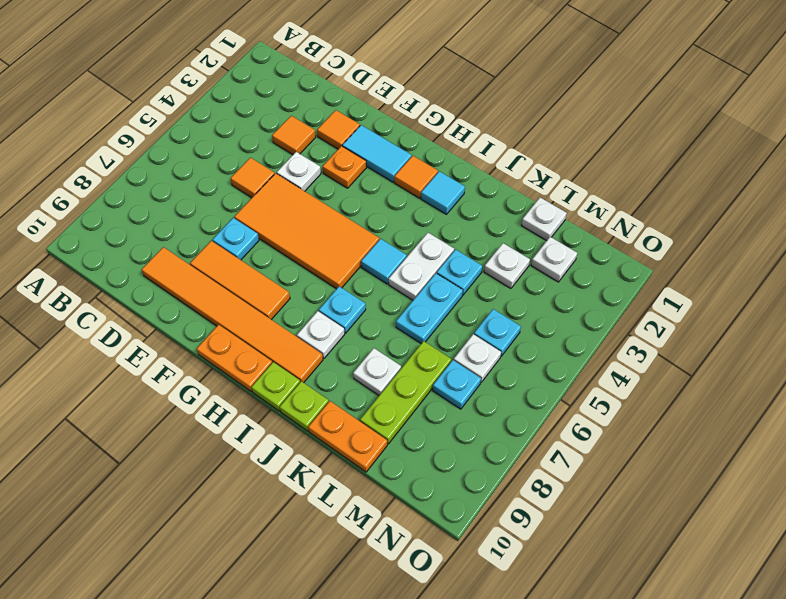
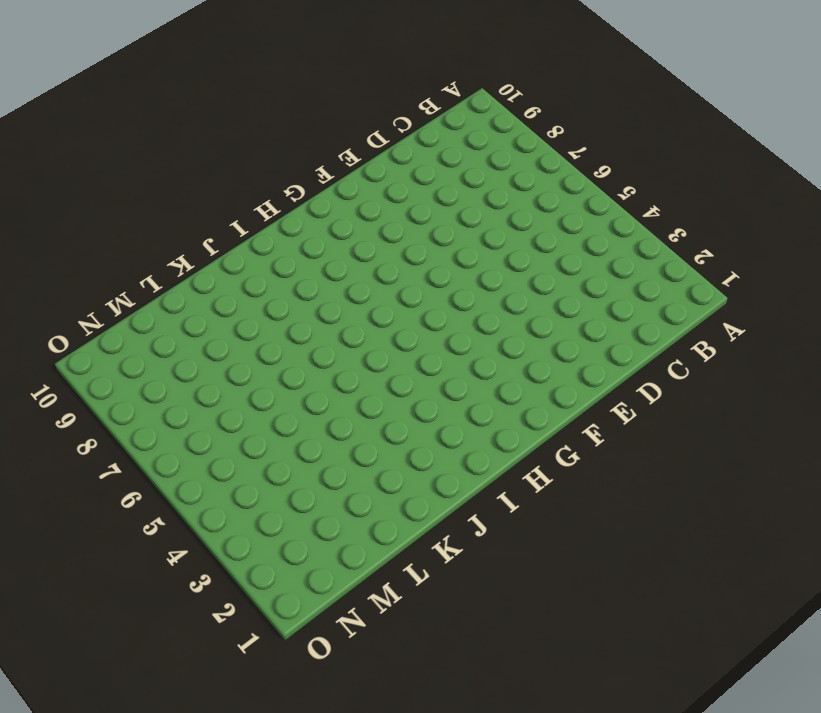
none -> orange tile D3 level 1
none -> orange tile D5 level 1
none -> orange tile D9:I9 level 1
none -> orange tile E2 level 1

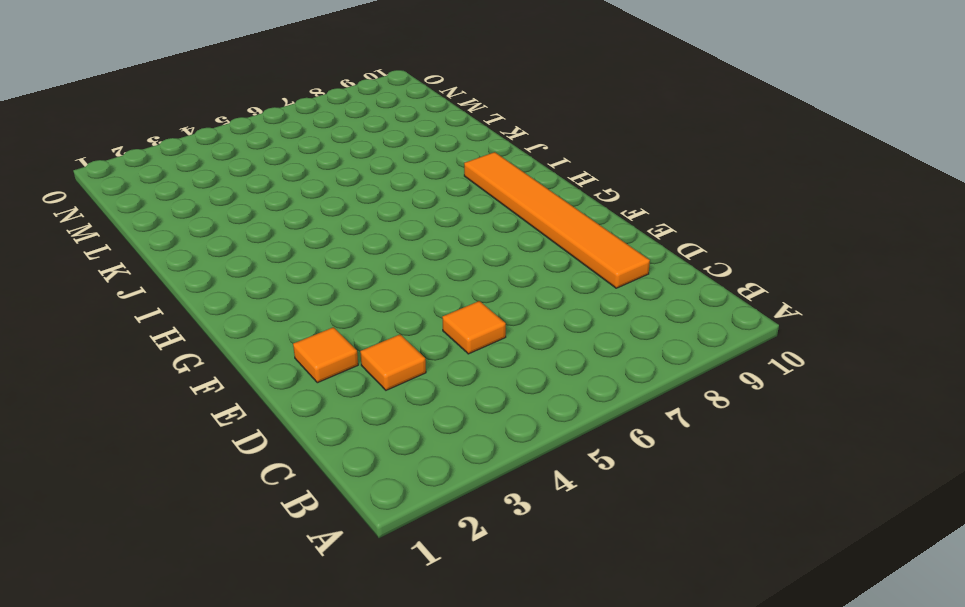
none -> white plate E4 level 1
none -> orange tile E5:H6 level 1
none -> cyan plate E7 level 1
none -> orange tile E8:G8 level 1

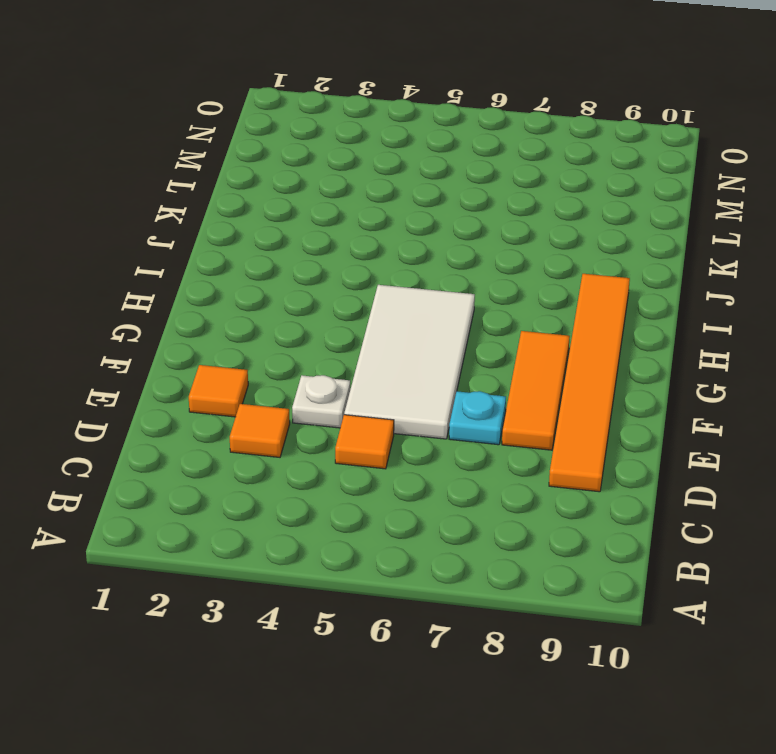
white tile E5:H6 level 1 -> orange tile E5:H6 level 1
none -> cyan tile F2:G2 level 1
none -> orange plate F3 level 1
none -> orange plate G10:H10 level 1
none -> orange tile H2 level 1

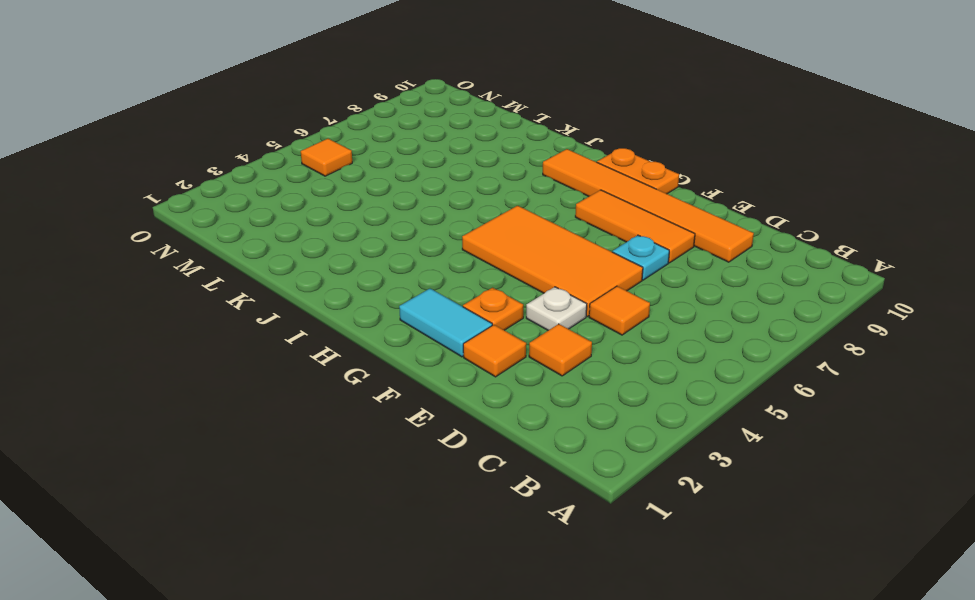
orange tile N5 level 1 -> orange tile H2 level 1
none -> cyan tile I2 level 1
none -> cyan tile I5 level 1
none -> cyan plate I7 level 1
none -> white plate I8 level 1

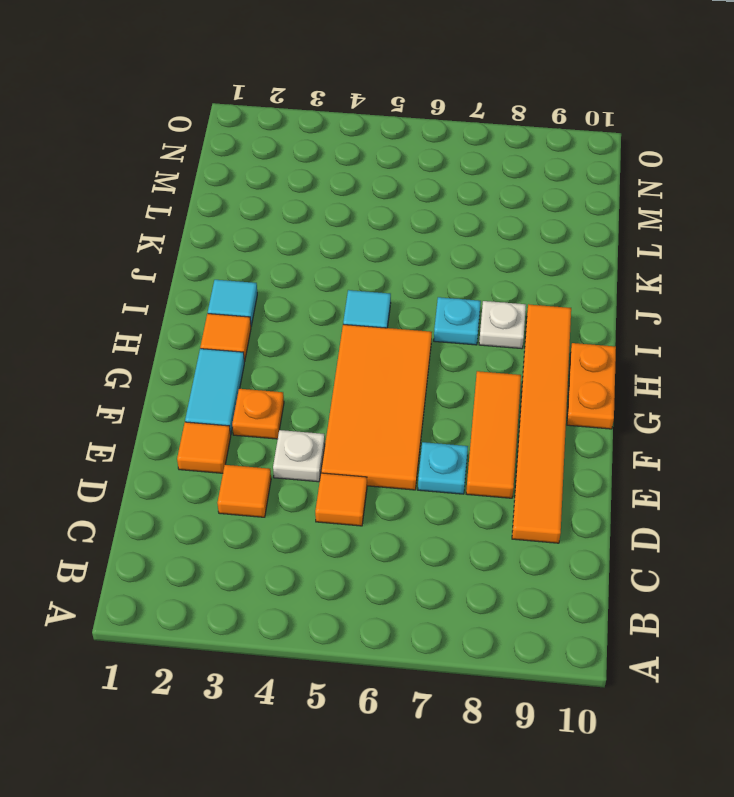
none -> lime plate I10 level 1
none -> white plate J4:J5 level 1
none -> lime plate J10 level 1
none -> cyan plate K4 level 1

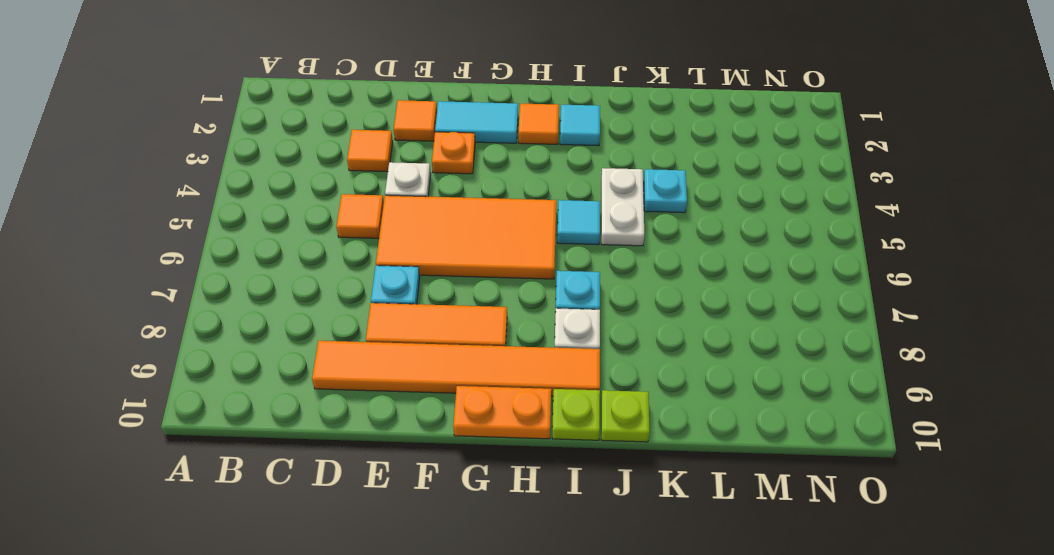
none -> cyan plate K5:K6 level 1
none -> white plate K8 level 1
none -> orange plate K10:L10 level 1
none -> white plate L1 level 1

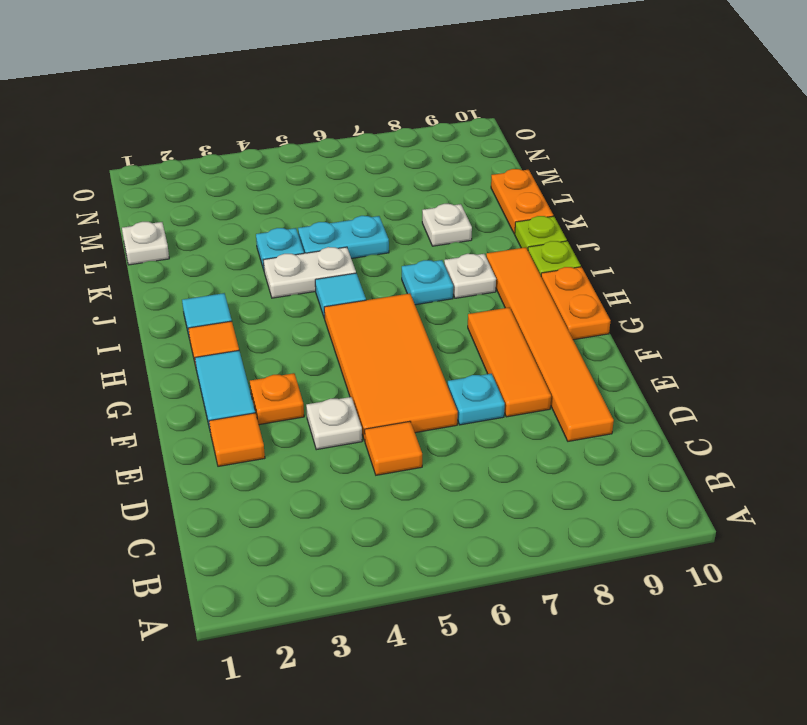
none -> orange tile D3 level 1
none -> white plate L3 level 1
none -> lime plate L7:L9 level 1
none -> white plate M2 level 1

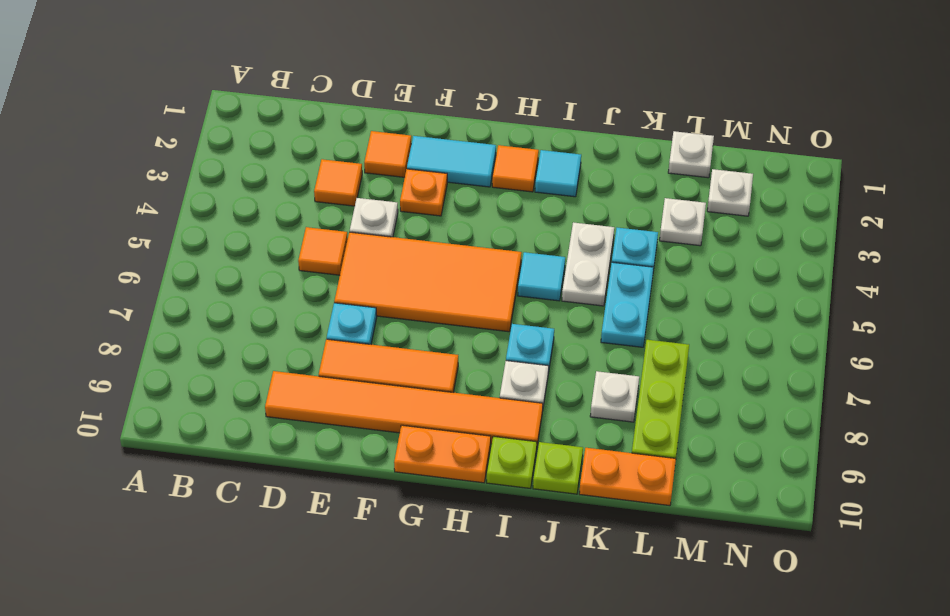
none -> cyan plate M5 level 1
none -> white plate M6 level 1
none -> cyan plate M7 level 1

